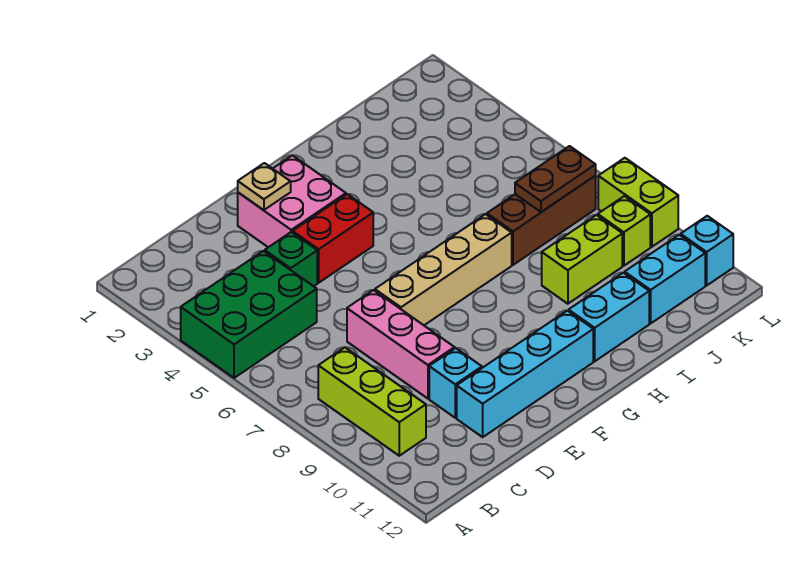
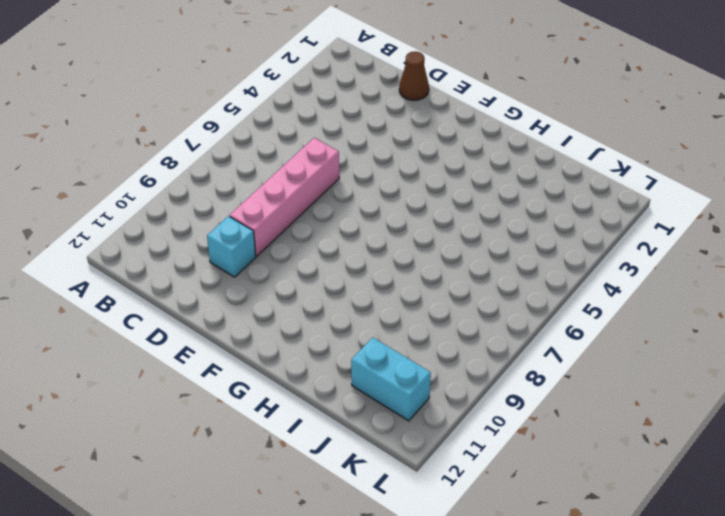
brown cone D1 level 1 -> none
pink brick D6:D9 level 1 -> pink brick D7:D9 level 1
none -> green brick A4:C5 level 1
none -> lime brick B8:B10 level 1
none -> green brick D4 level 1

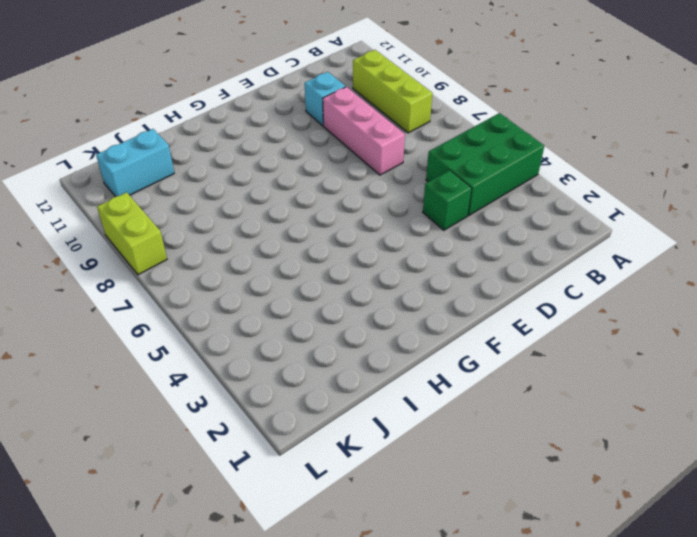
none -> cyan brick D11:G11 level 1
none -> pink brick E2:F3 level 1
none -> red brick E4:F4 level 1

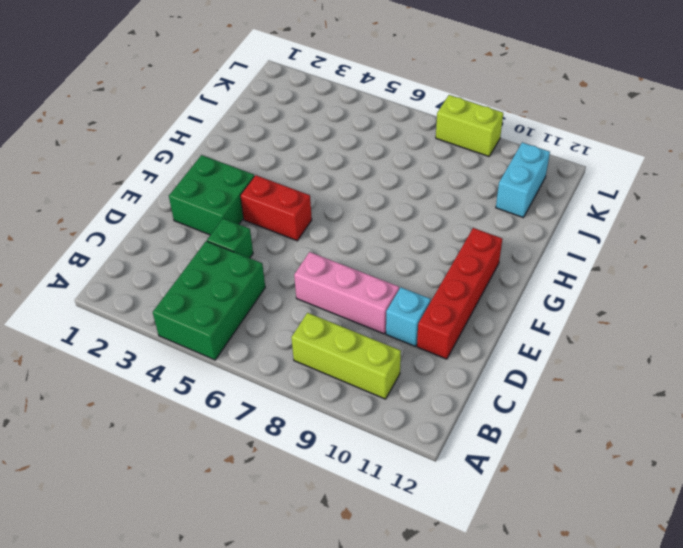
red brick D11:G11 level 1 -> cyan brick D11:G11 level 1
green brick E2:F3 level 1 -> pink brick E2:F3 level 1
red brick F4:F5 level 1 -> red brick E4:F4 level 1
none -> tan brick E7:H7 level 1
none -> cyan brick H11:I11 level 1
none -> brown brick I7:K7 level 1

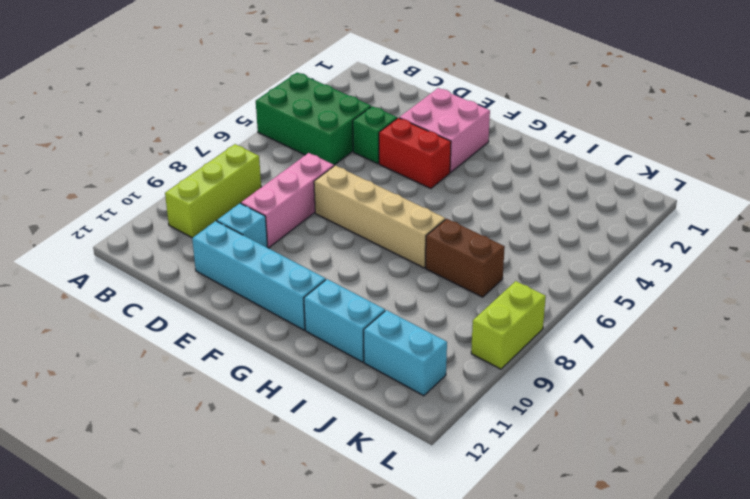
brown brick I7:J7 level 1 -> brown brick I7:K7 level 1
none -> lime brick I9:J9 level 1
none -> lime brick K9 level 1
none -> cyan brick L11 level 1

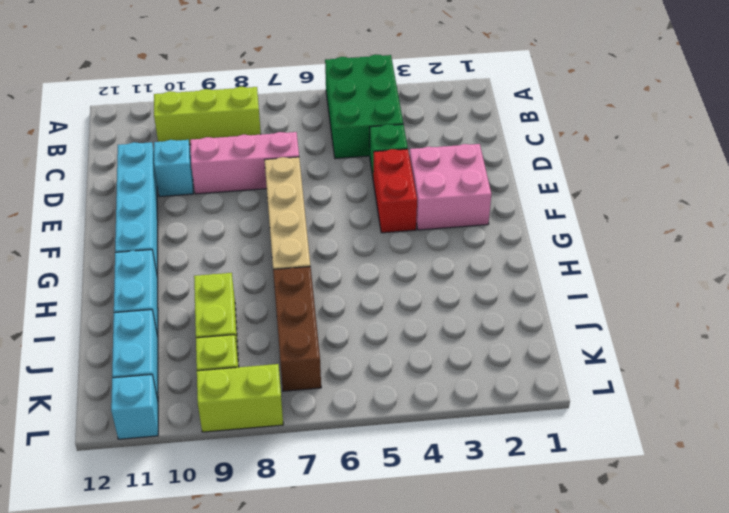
none -> tan plate E2 level 2
none -> brown plate J7:K7 level 2

